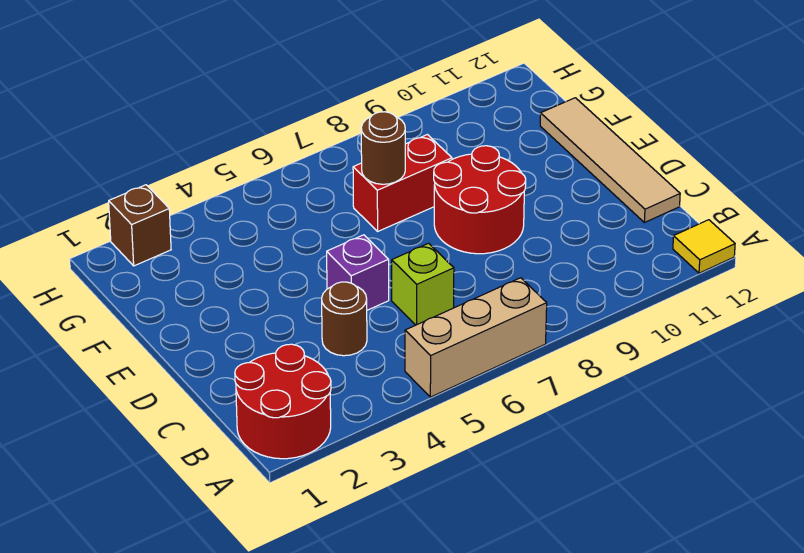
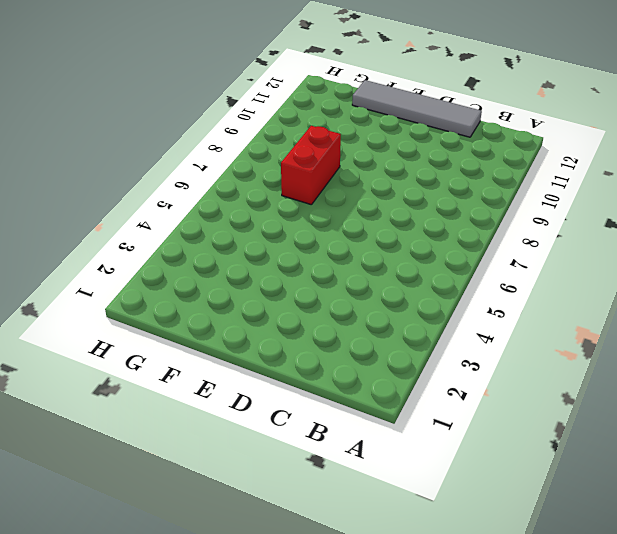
grey tile C12:F12 level 1 -> tan tile C12:F12 level 1
none -> red round brick A1:B2 level 1
none -> tan brick A5:A7 level 1

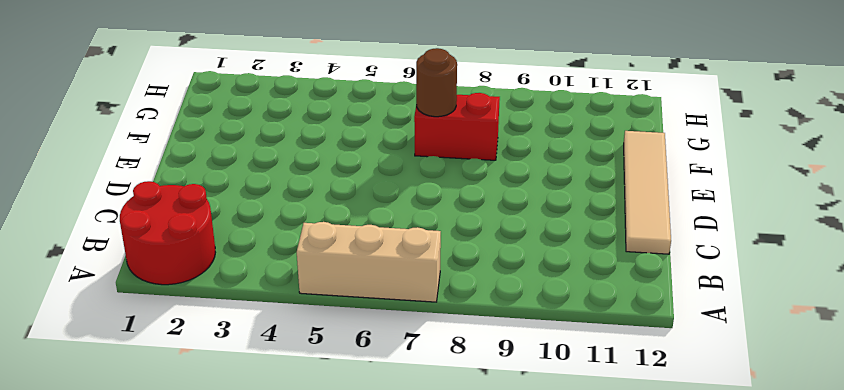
none -> yellow tile A12 level 1
none -> brown round brick C4 level 1

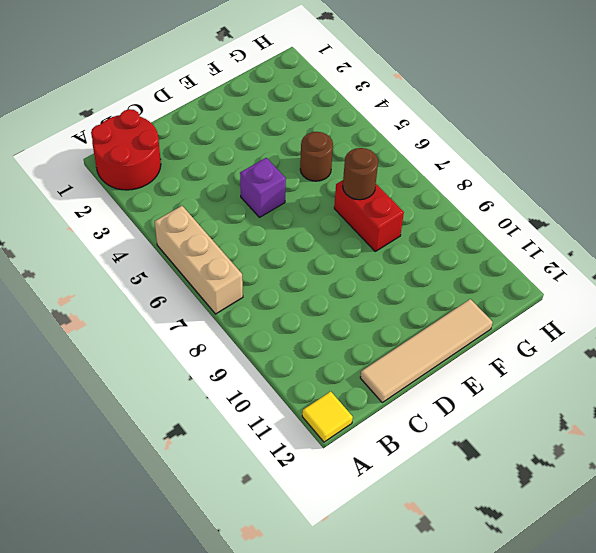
brown round brick F5 level 1 -> brown round brick C4 level 1
none -> lime brick C6 level 1
none -> red round brick D8:E9 level 1

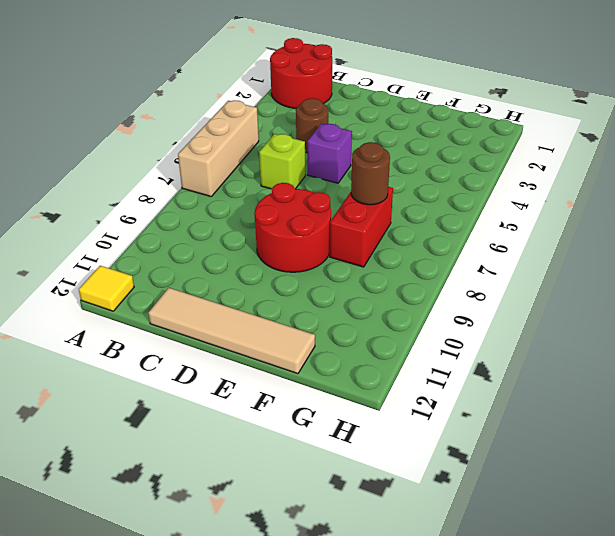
none -> brown brick H2 level 1

